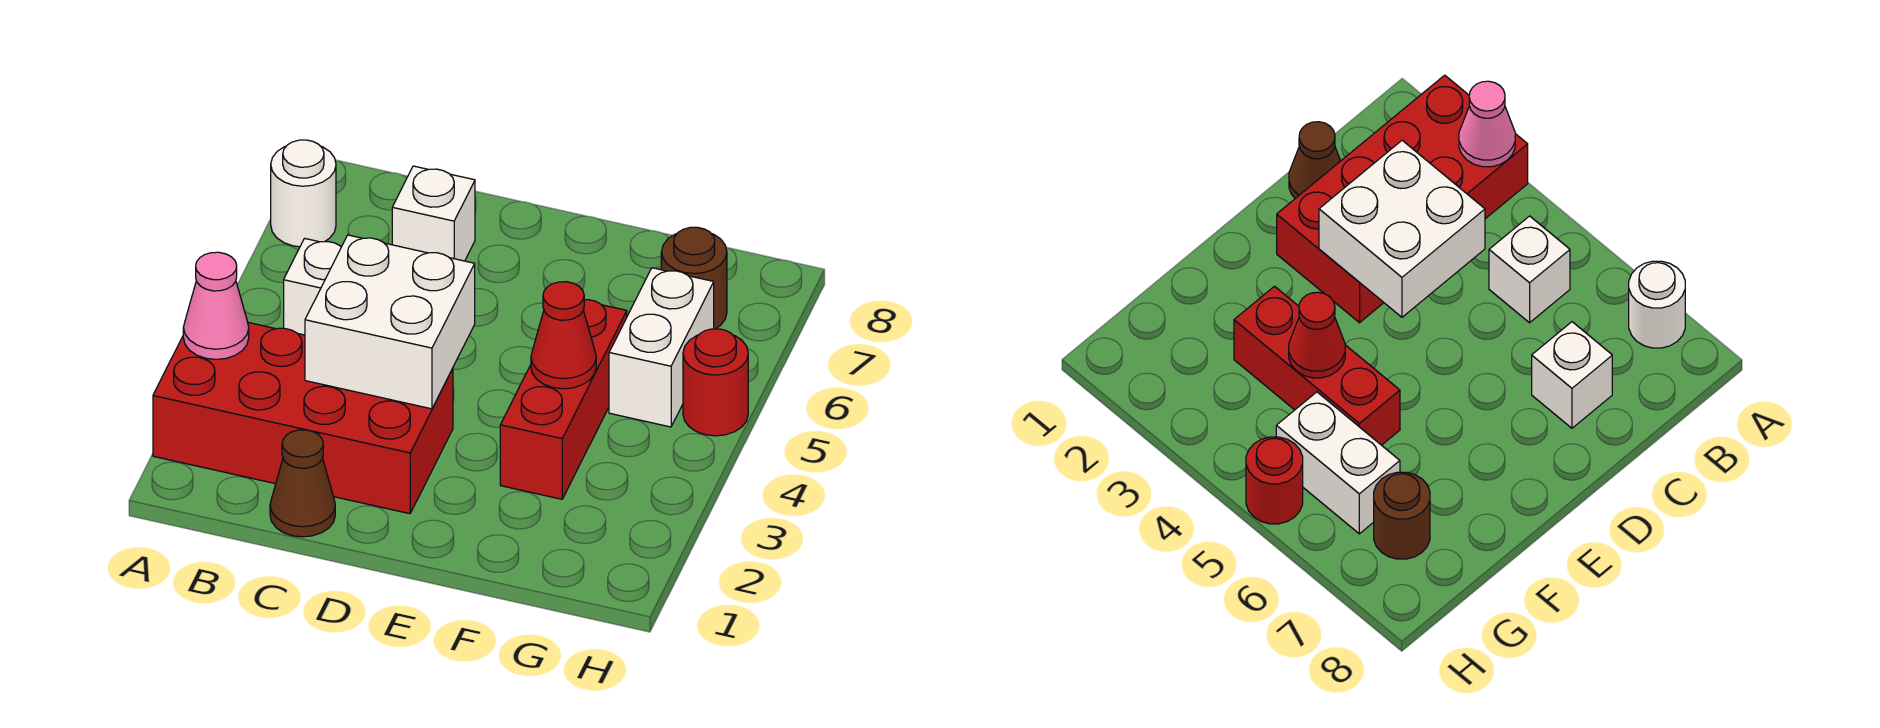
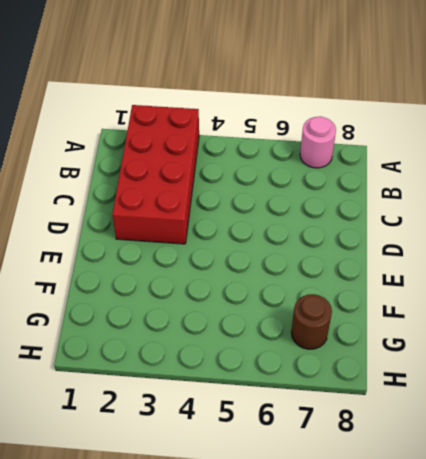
pink round brick A7 level 1 -> white round brick A7 level 1
none -> white brick B5 level 1
none -> brown cone C1 level 1
none -> white brick C7 level 1

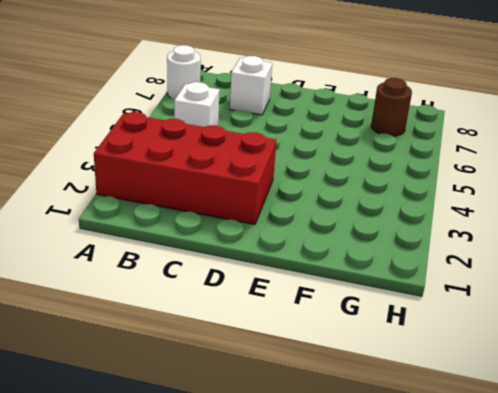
none -> brown cone C1 level 1
none -> red brick F3:F5 level 1
none -> white brick G5:G6 level 1

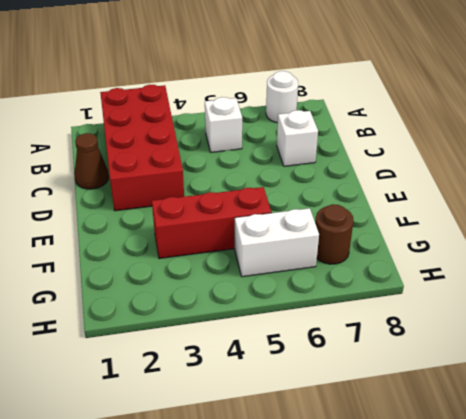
none -> red round brick H5 level 1
none -> pink cone A3 level 2
none -> white brick C3:D4 level 2

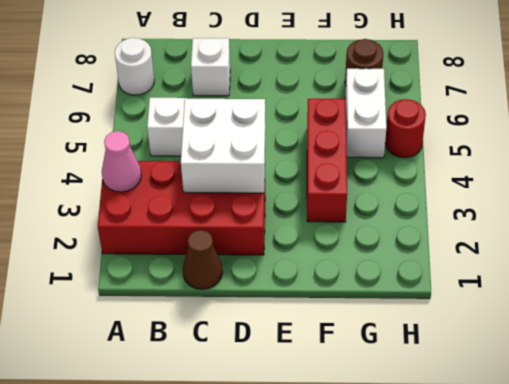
none -> red cone F4 level 2

